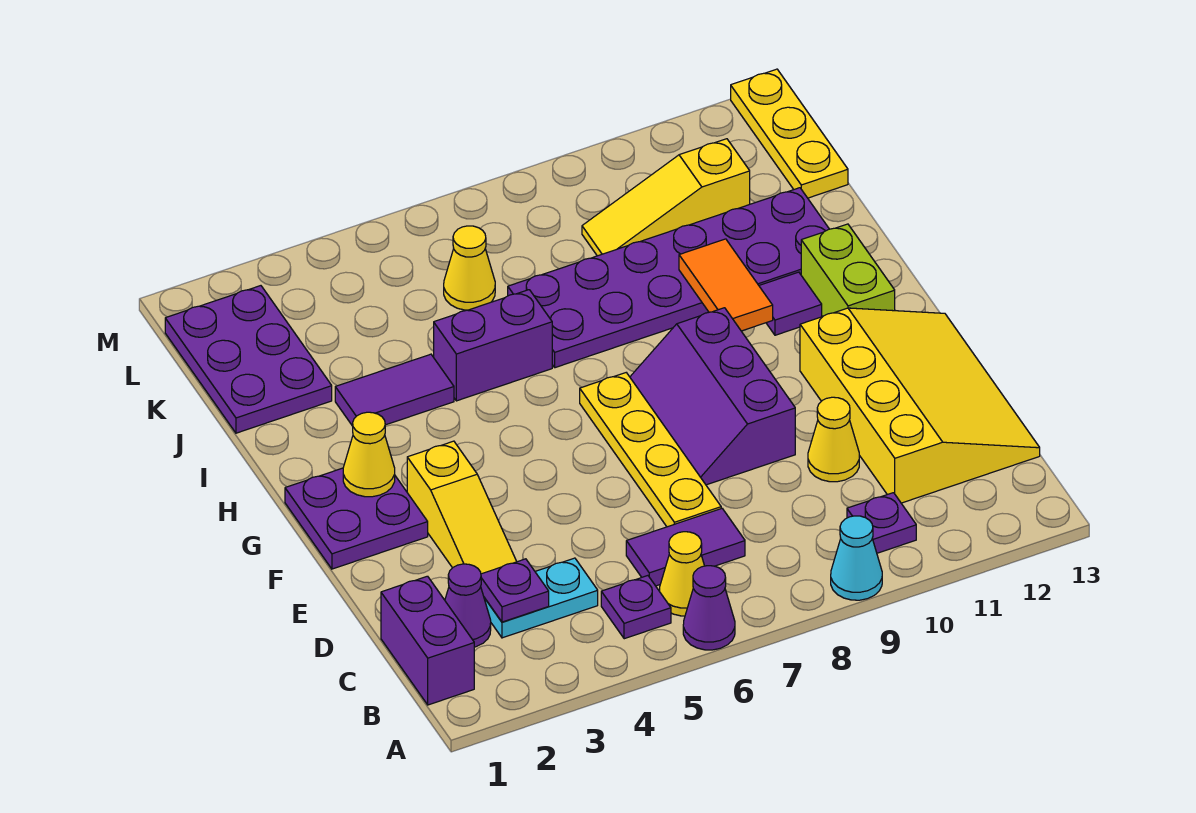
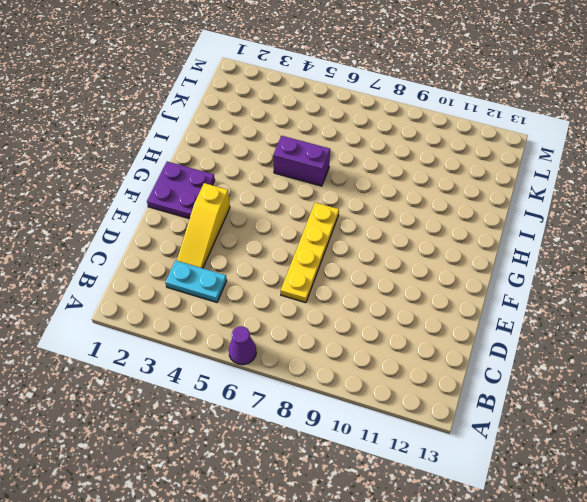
none -> cyan cone A9 level 1
none -> purple brick B1:C1 level 1
none -> purple plate B5 level 1

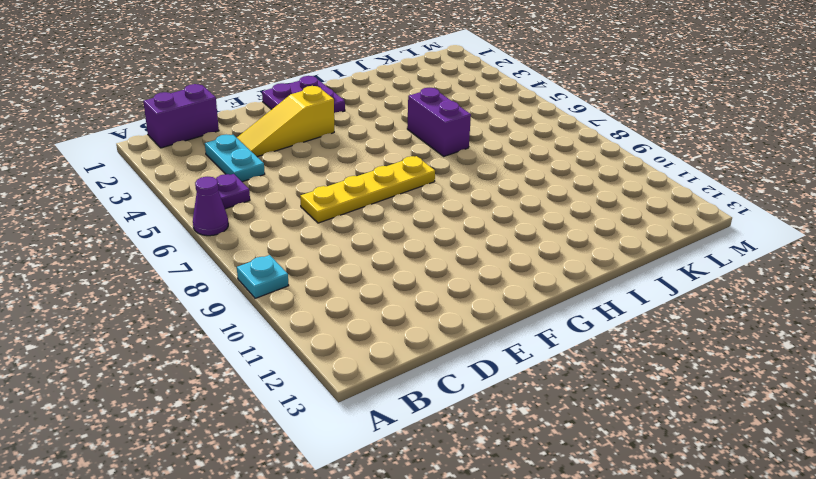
cyan plate A9 level 1 -> cyan cone A9 level 1
none -> yellow cone B6 level 1
none -> purple plate B10 level 1
none -> purple cone C2 level 1

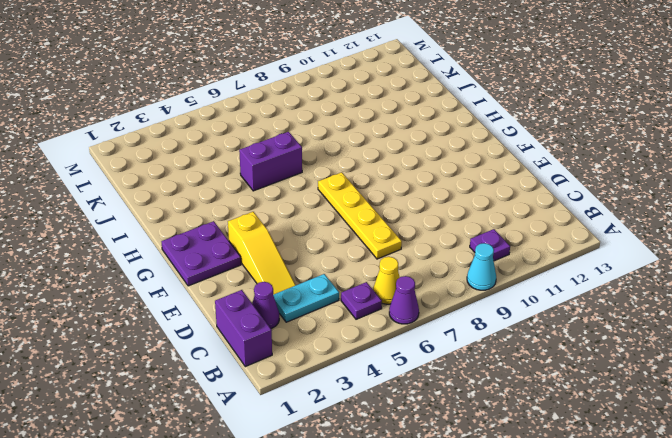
none -> purple tile C6:C7 level 1
none -> yellow slope C11:F13 level 1 top 11
none -> yellow cone D10 level 1

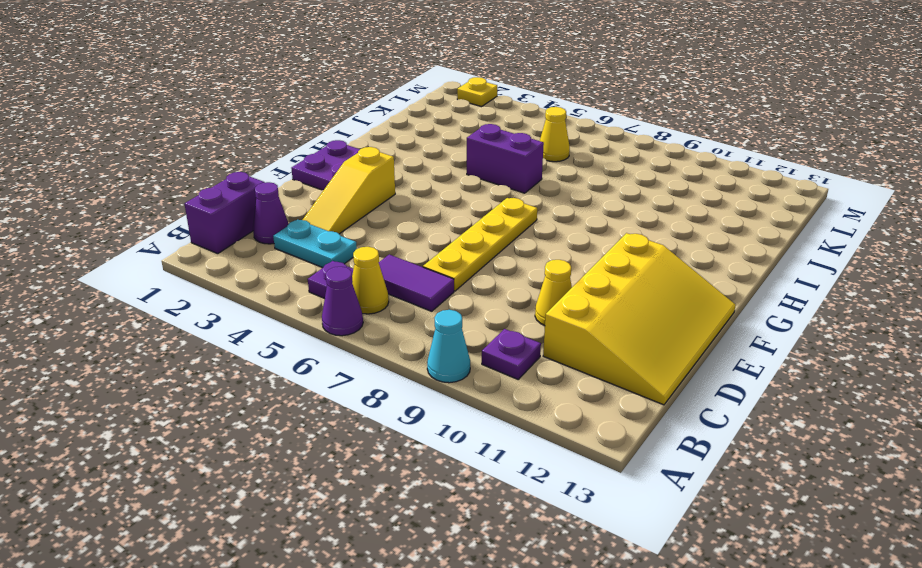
yellow plate M2 level 1 -> none
none -> purple slope E8:G9 level 1 top 9
none -> lime brick G12:H12 level 1
none -> purple tile H11 level 1

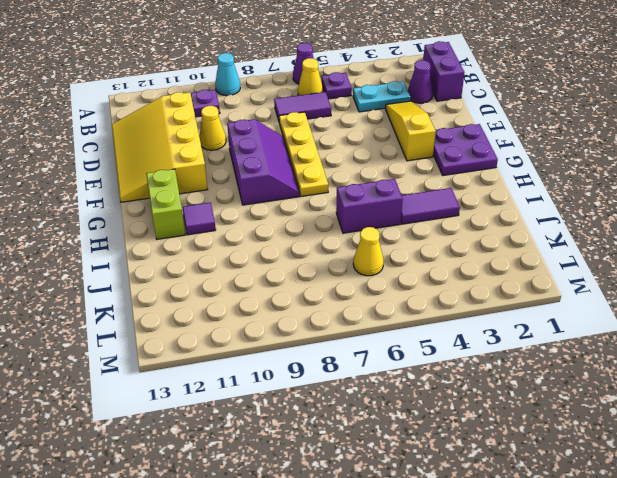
none -> purple plate I7:J12 level 1
none -> purple plate J1:L2 level 1
none -> yellow slope K9:K11 level 1 top 11

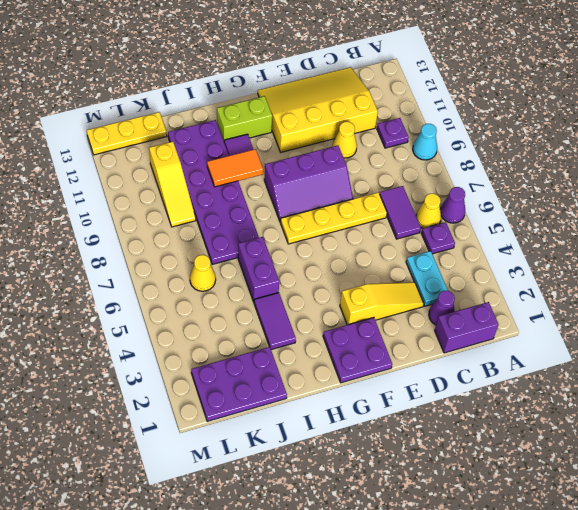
none -> purple plate C3 level 2
none -> yellow cone G2 level 2

